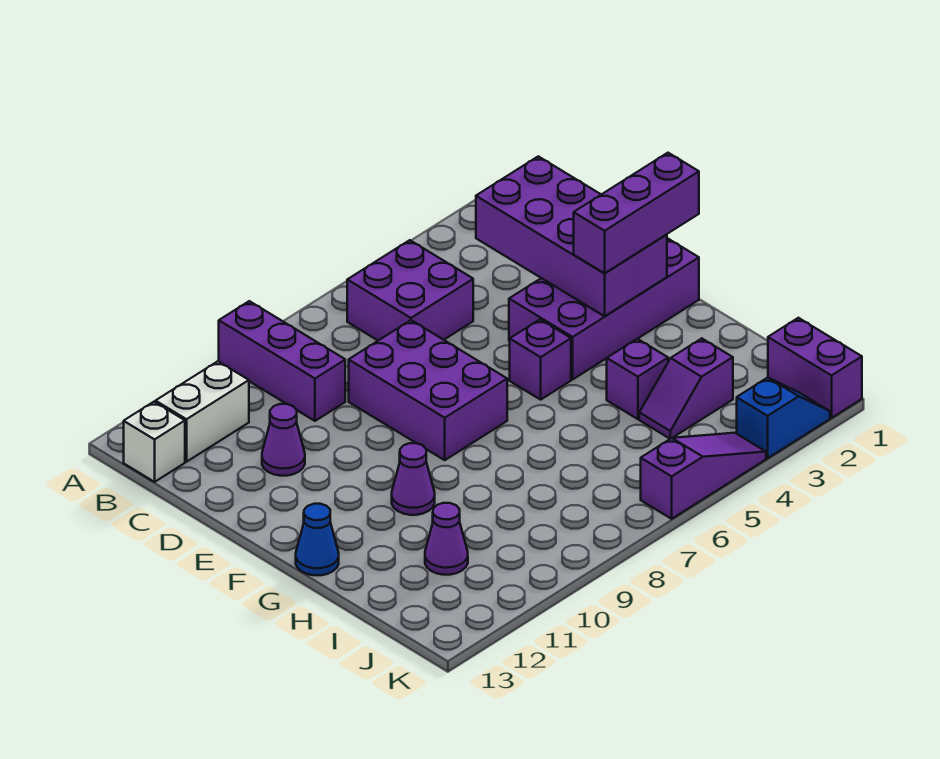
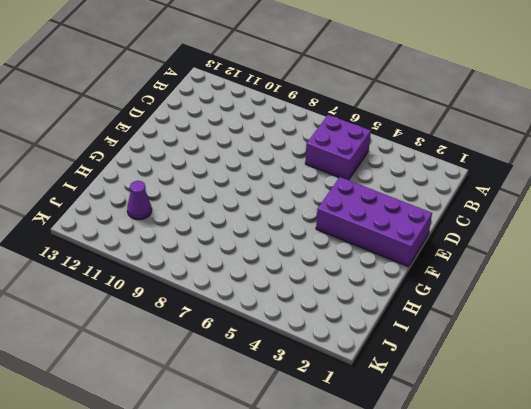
none -> purple brick A9:C9 level 1
none -> white brick B11:B12 level 1
none -> white brick B13 level 1

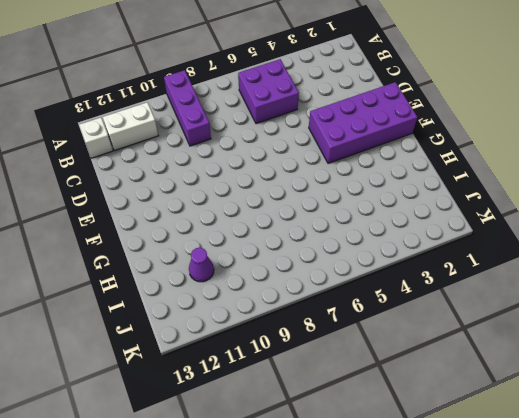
none -> purple brick D7:F8 level 1
none -> purple cone D11 level 1
none -> purple brick F5 level 1

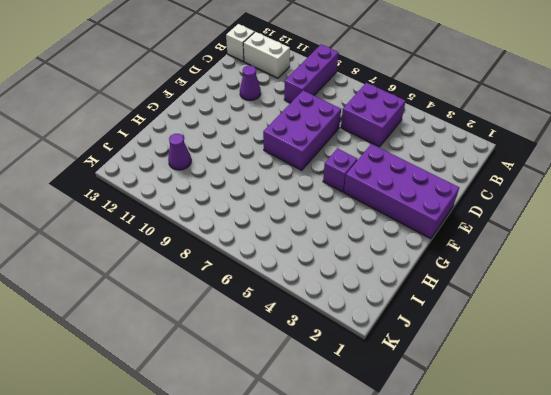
none -> purple cone G10 level 1
none -> blue cone G13 level 1
none -> purple brick H4 level 1

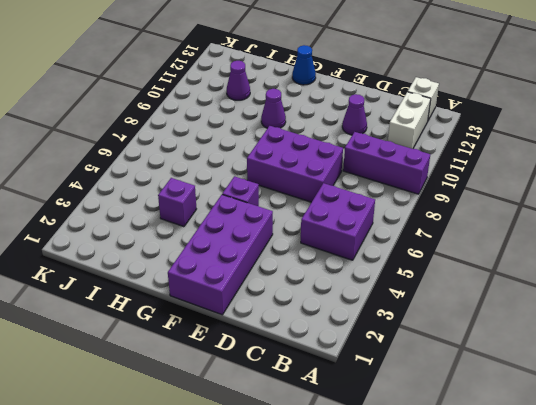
none -> purple slope I3:I4 level 1 top 3
none -> purple brick J1:K1 level 1
none -> blue slope K2:K3 level 1 top 3

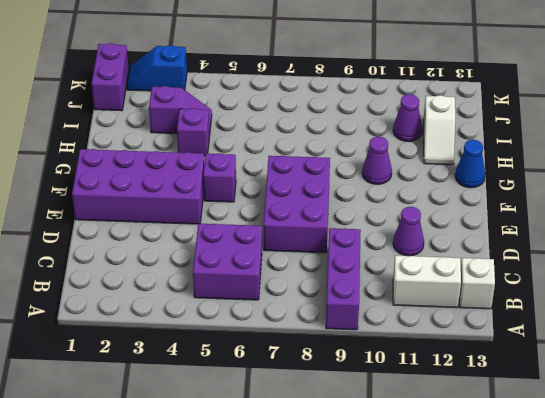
white slope H12:I12 level 1 top I -> none
none -> purple slope K4:K6 level 1 top 6
none -> purple brick C2:F3 level 2
none -> purple brick F1:F3 level 3

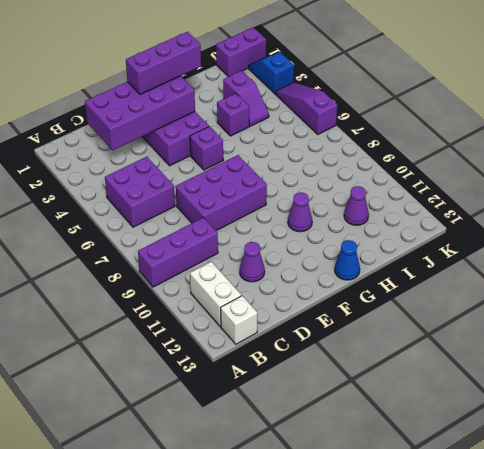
purple brick E2:G2 level 3 -> purple brick F1:F3 level 3

